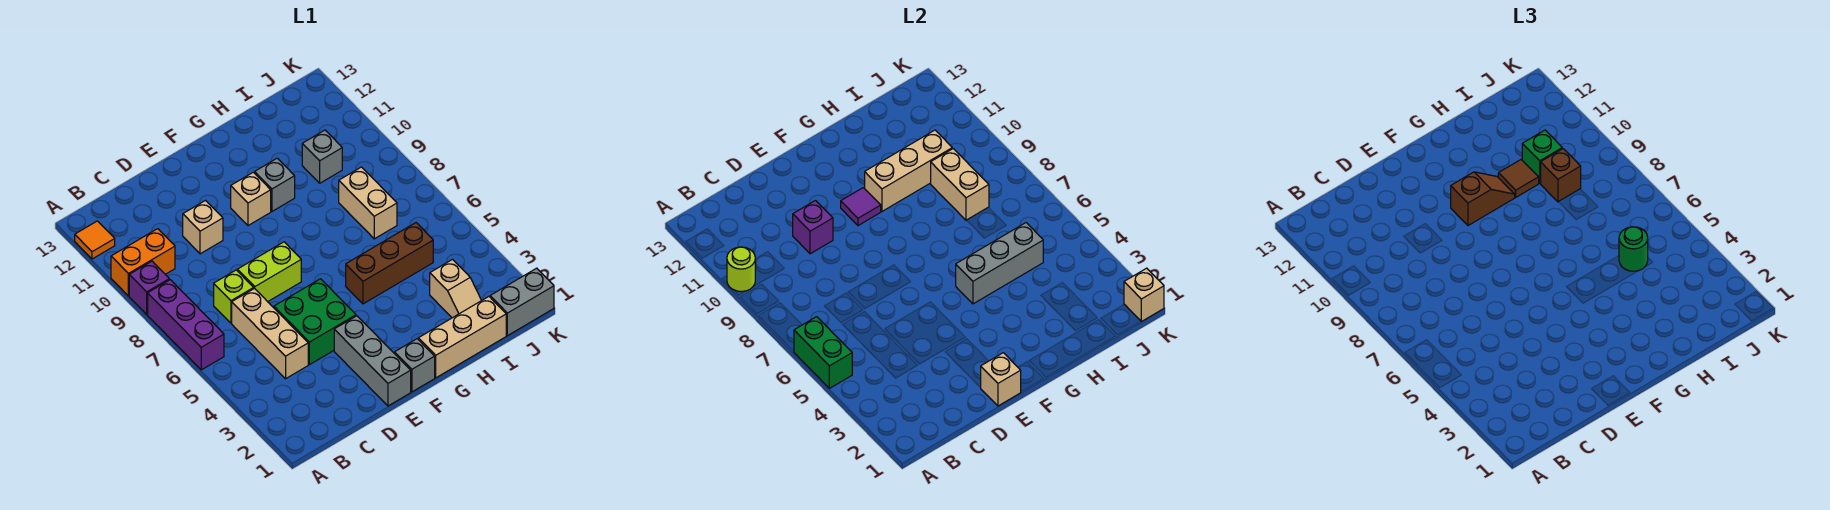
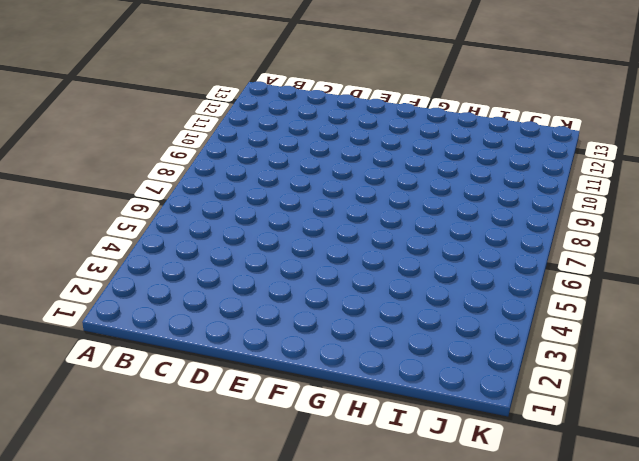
none -> purple brick A6:A8 level 1
none -> purple brick A9 level 1
none -> orange brick A10:B10 level 1
none -> orange tile A12 level 1

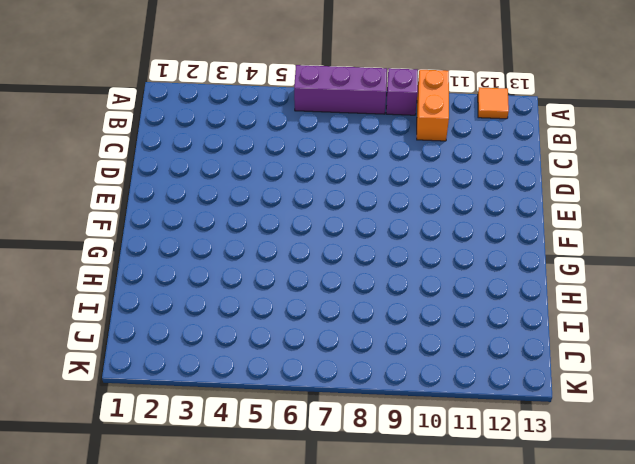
none -> tan brick C4:C6 level 1
none -> lime brick C7 level 1
none -> green brick D4:E5 level 1
none -> lime brick D7:E7 level 1

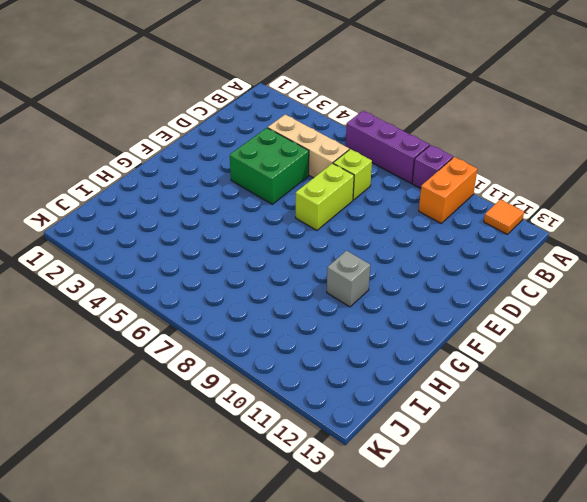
none -> tan brick D10 level 1
none -> grey brick E1:E3 level 1
none -> grey brick F1 level 1
none -> tan brick F10 level 1

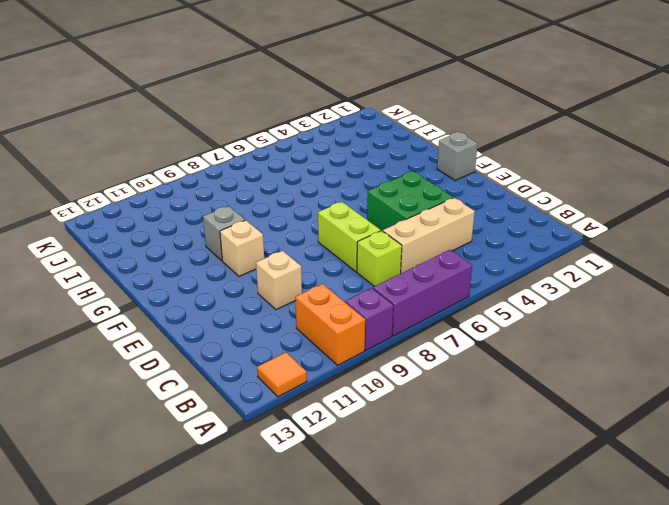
none -> grey brick E1:E3 level 1
none -> tan brick G1:I1 level 1
none -> brown brick G5:I5 level 1
none -> tan slope I2:I3 level 1 top 3

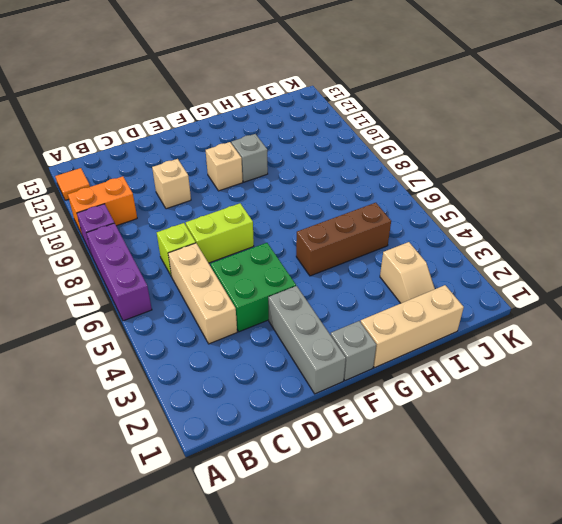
none -> tan brick I7:I8 level 1
none -> grey brick I10 level 1
none -> grey brick J1:K1 level 1
none -> green brick A5:A6 level 2

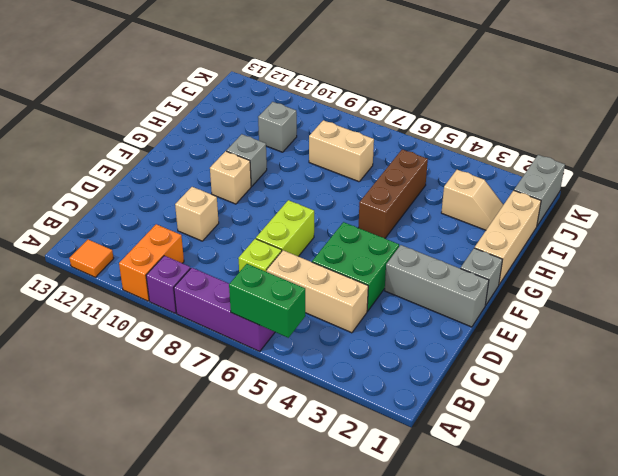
none -> lime round brick A10 level 2
none -> purple brick D10 level 2
none -> tan brick E1 level 2
none -> purple tile F10 level 2

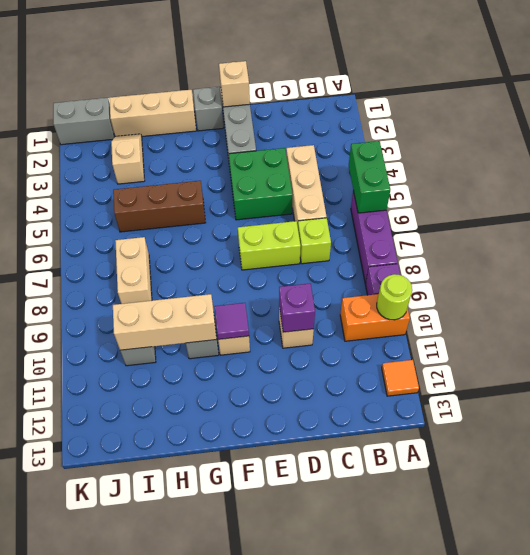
none -> grey brick G5:I5 level 2
none -> tan brick I8:I9 level 2
none -> tan brick K1 level 2
none -> brown slope F10:G10 level 3 top F

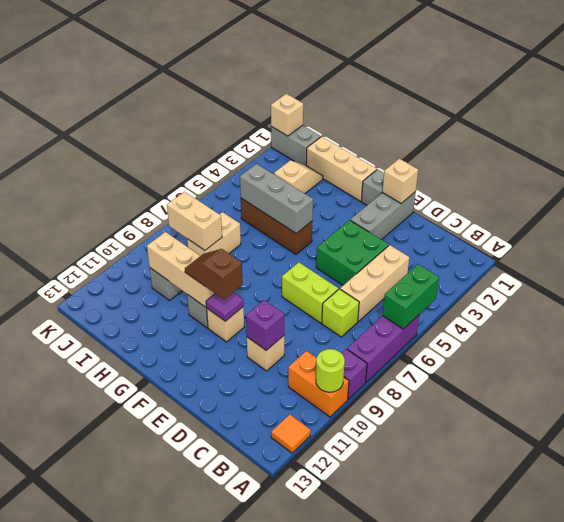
tan brick I8:J8 level 2 -> tan brick I8:I9 level 2
none -> brown tile H10 level 3
none -> green round brick I5 level 3
none -> brown brick I9 level 3
none -> green brick I10 level 3

